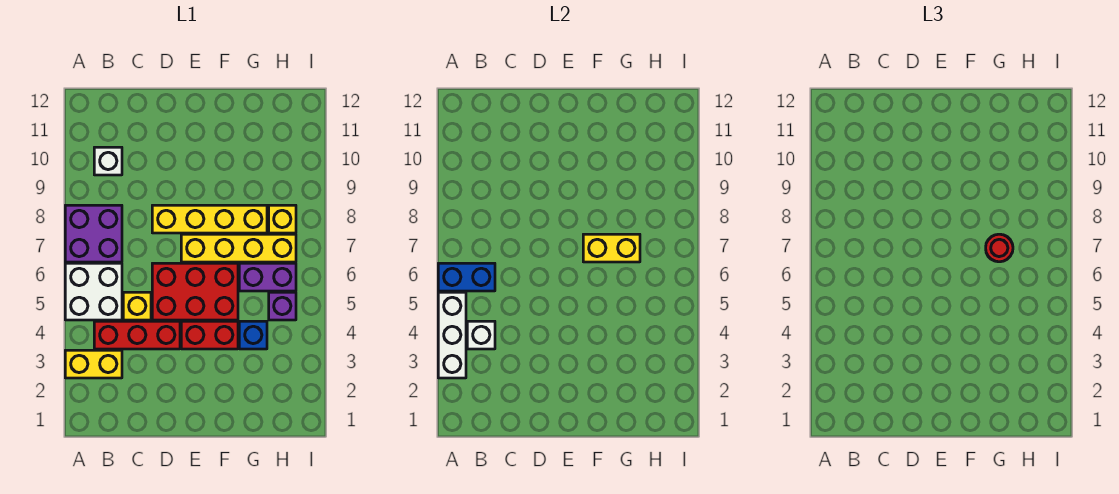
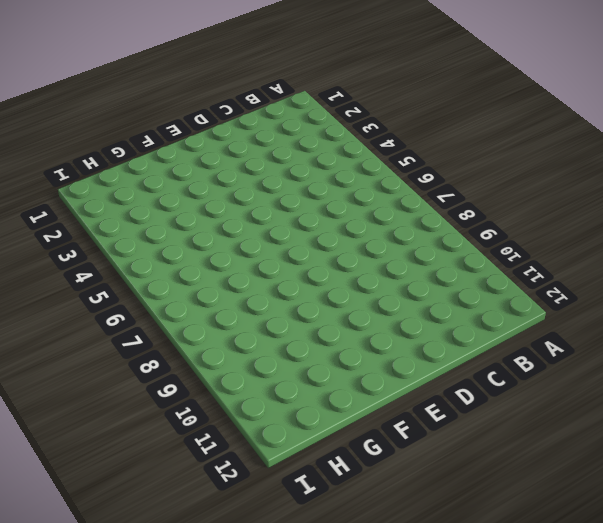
none -> yellow brick A3:B3 level 1
none -> white brick A5:B6 level 1
none -> purple brick A7:B8 level 1

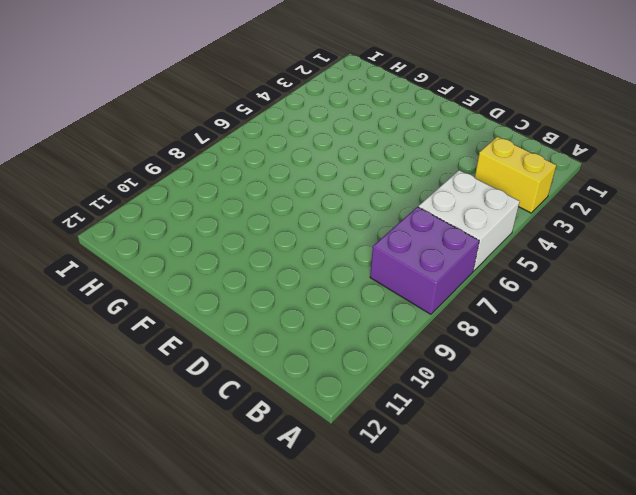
none -> red brick B4:D4 level 1
none -> white brick B10 level 1
none -> yellow brick C5 level 1

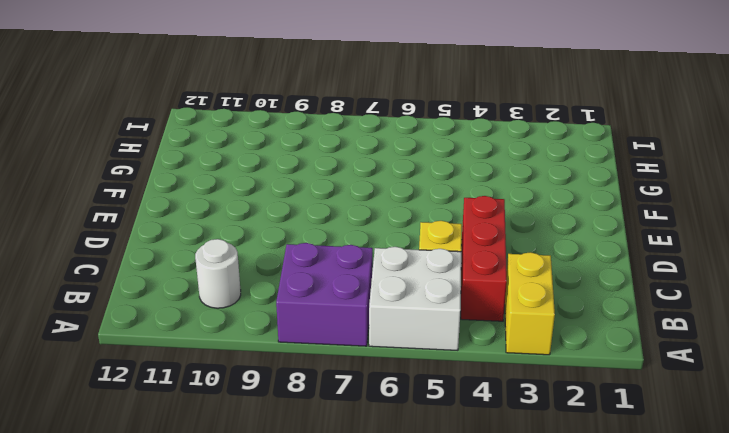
white round brick B10 level 1 -> white brick B10 level 1
none -> red brick D5:F6 level 1
none -> yellow brick D8:G8 level 1
none -> red brick E4:F4 level 1

